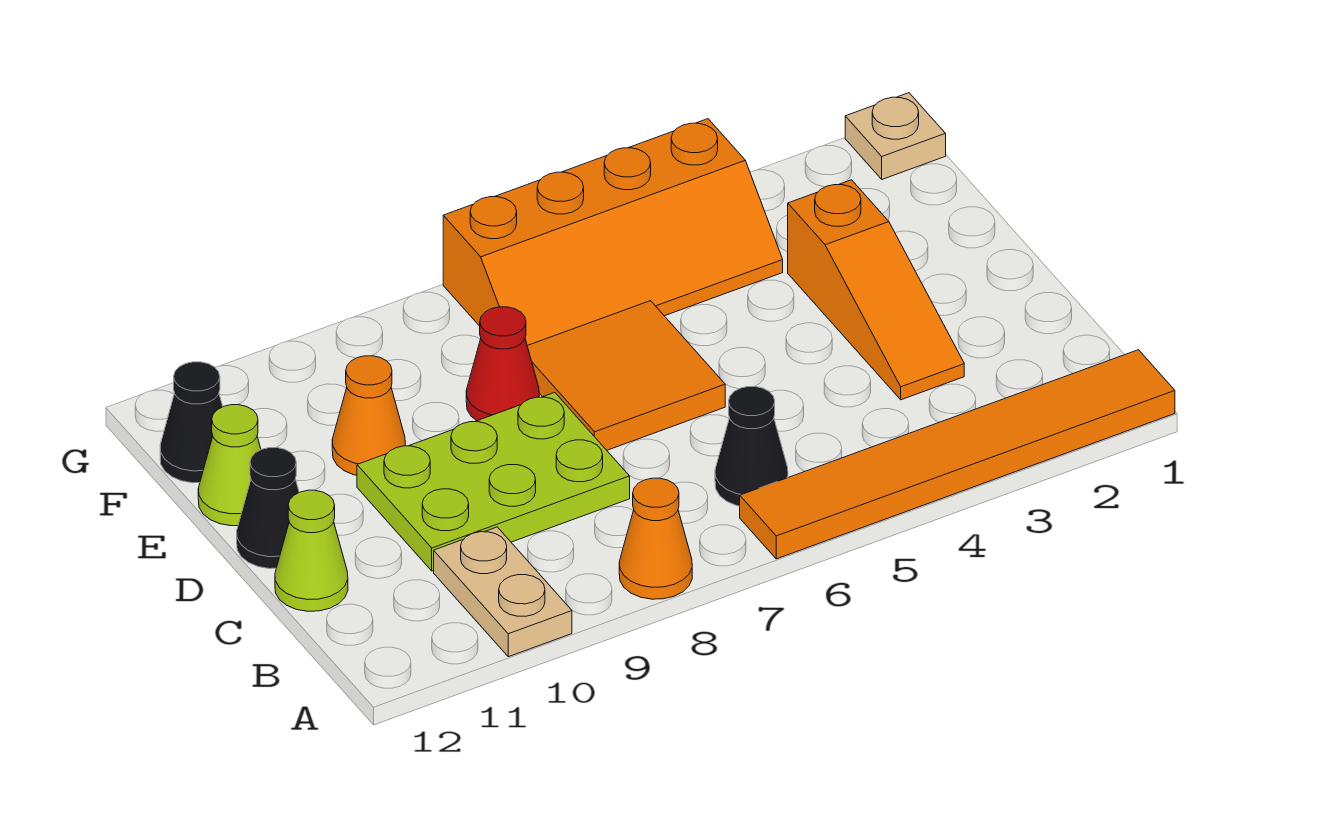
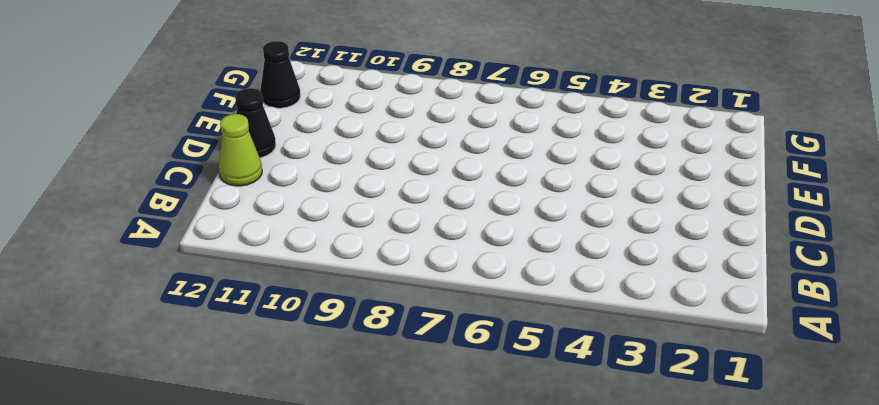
none -> orange tile A1:A6 level 1
none -> orange cone A8 level 1
none -> tan plate A10:B10 level 1

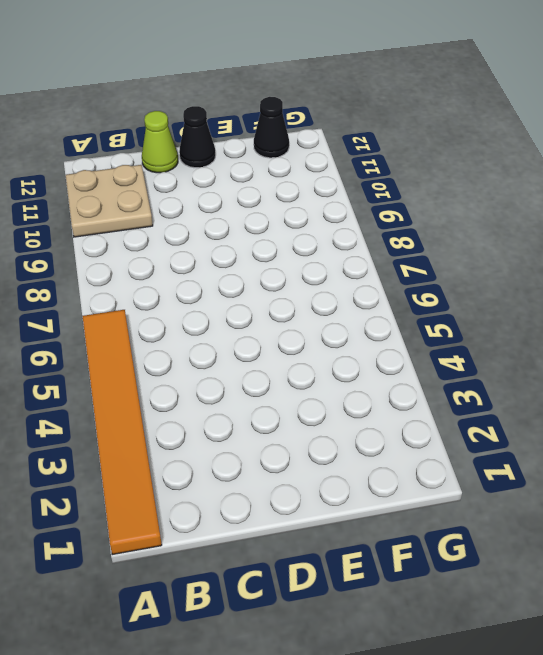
tan plate A10:B11 level 1 -> tan plate A10:B10 level 1
none -> orange cone A8 level 1
none -> black cone B6 level 1
none -> orange slope C3:E3 level 1 top E

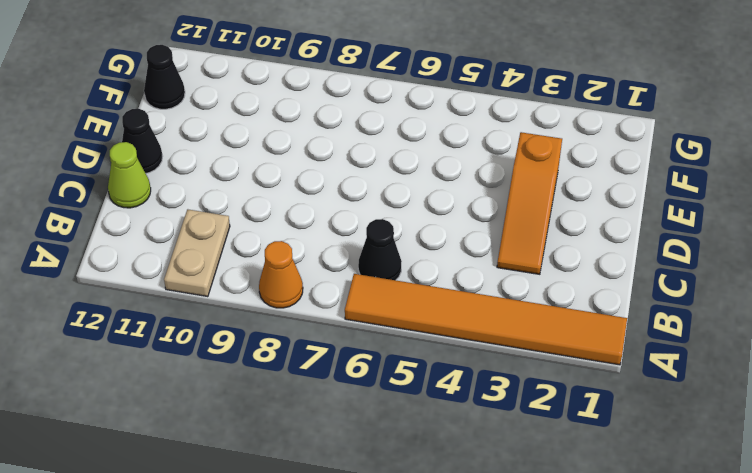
none -> lime plate C8:D10 level 1
none -> orange tile D6:E7 level 1
none -> red cone E8 level 1

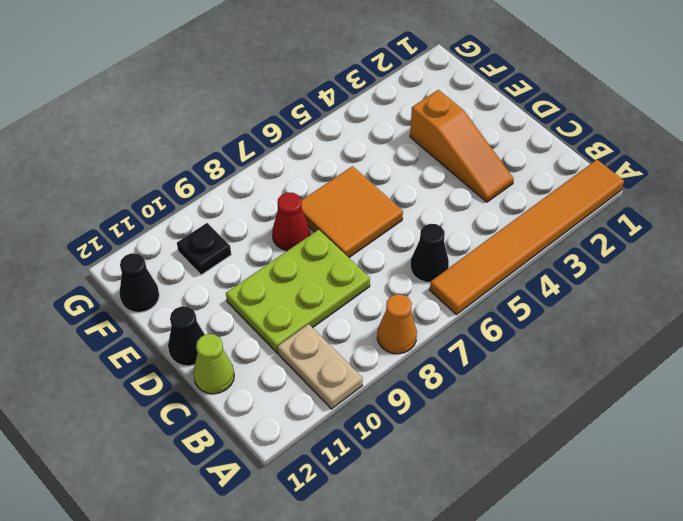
black plate F10 level 1 -> none
none -> orange cone E10 level 1
none -> lime cone E12 level 1
none -> orange slope F4:G7 level 1 top G

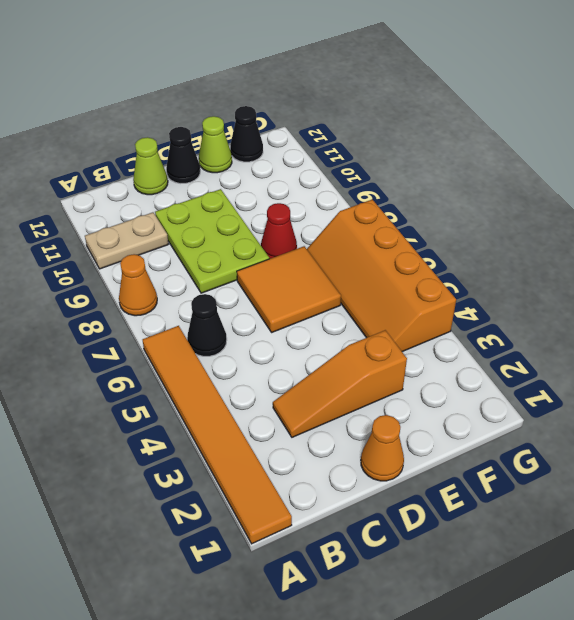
orange cone D1 level 1 -> orange cone E10 level 1
none -> tan plate G1 level 1

